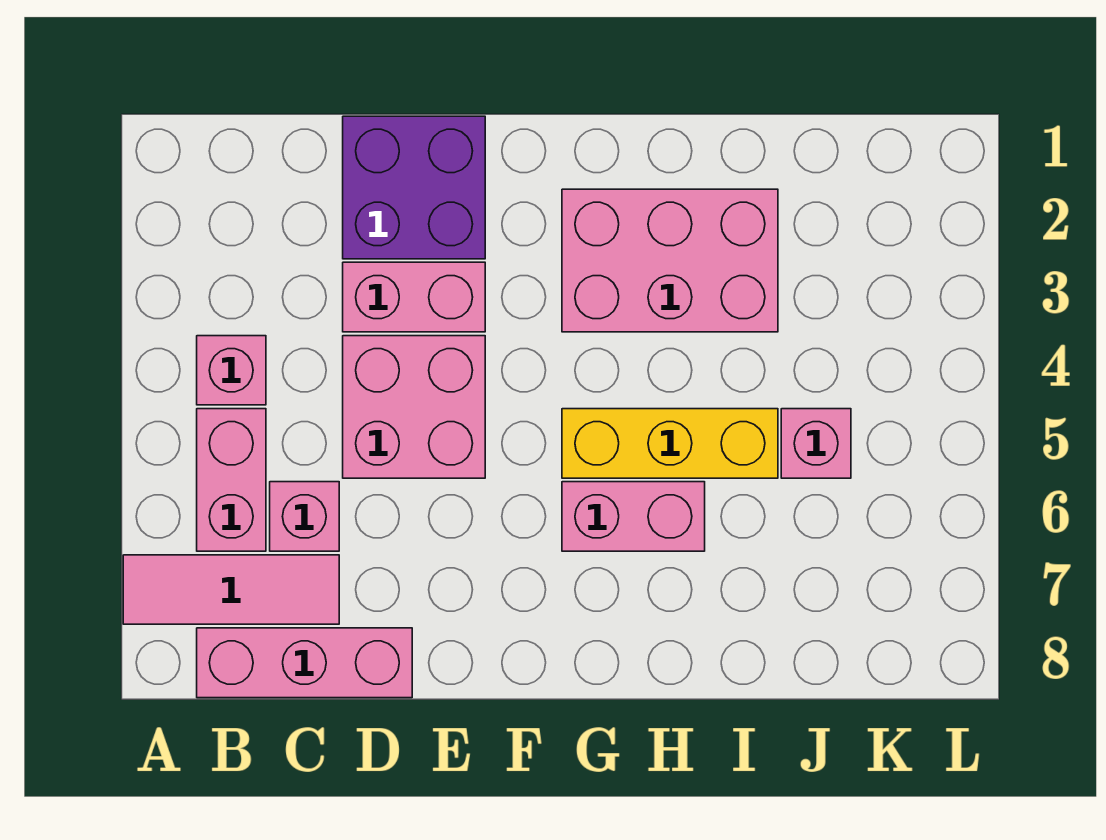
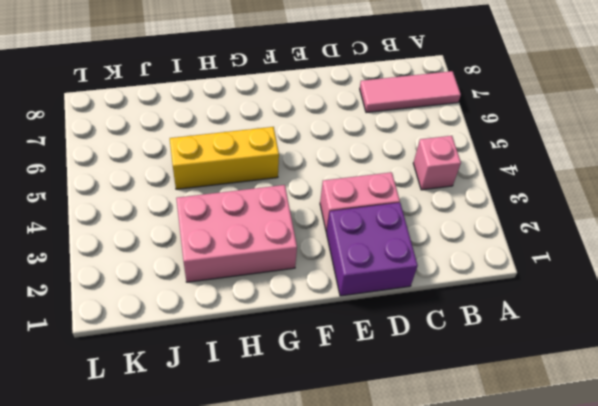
none -> pink brick B5:B6 level 1
none -> pink brick B8:D8 level 1
none -> pink brick C6 level 1

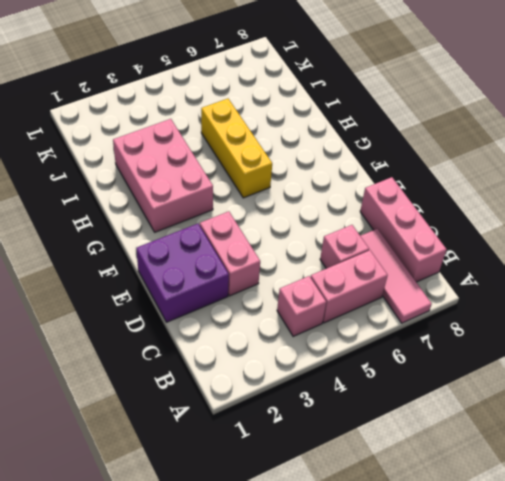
none -> pink brick D4:E5 level 1
none -> pink brick G6:H6 level 1
none -> pink brick J5 level 1

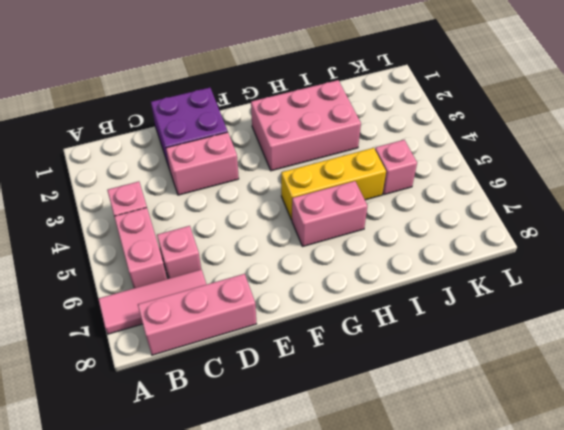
none -> pink brick D4:E5 level 1

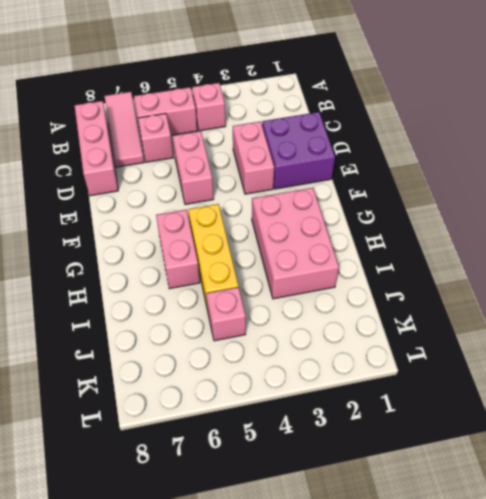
pink brick D5:E5 level 1 -> pink brick D4:E5 level 1

